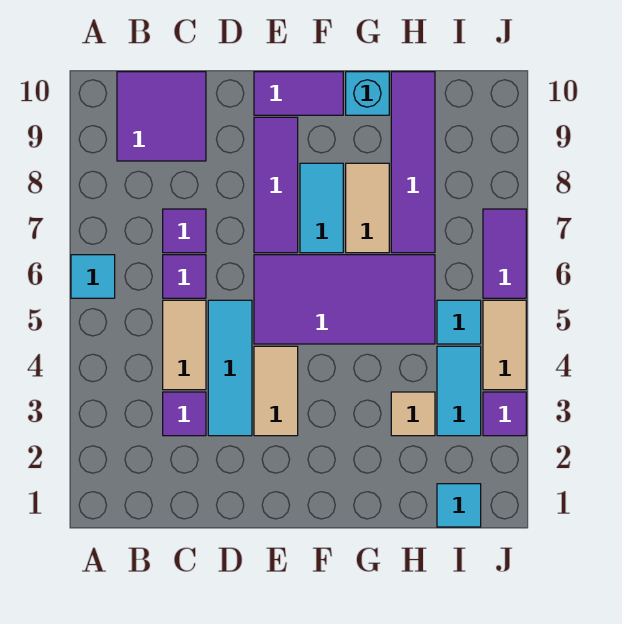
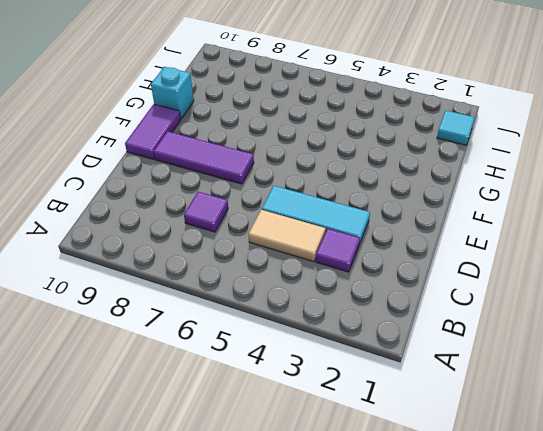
none -> cyan tile A6 level 1
none -> purple tile B9:C10 level 1
none -> purple tile C6 level 1

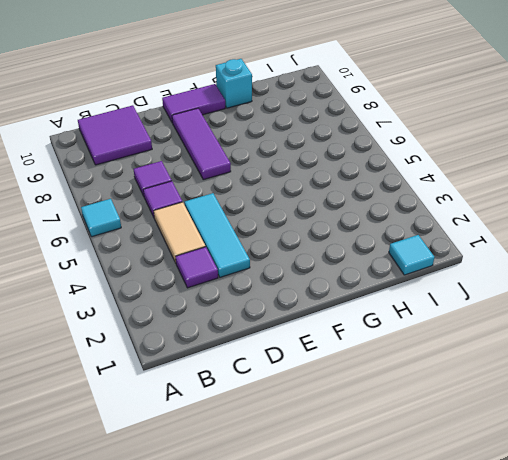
none -> tan tile E3:E4 level 1
none -> purple tile E5:H6 level 1
none -> cyan tile F7:F8 level 1

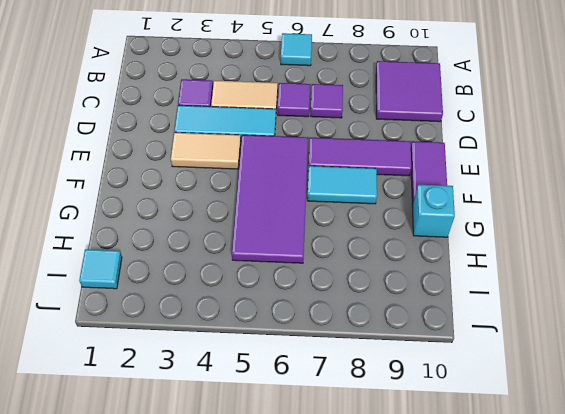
none -> tan tile G7:G8 level 1
none -> tan tile H3 level 1
none -> purple tile H7:H10 level 1

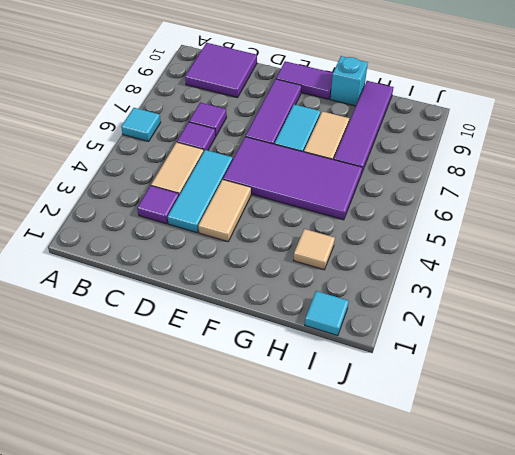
none -> cyan tile I3:I4 level 1
none -> cyan tile I5 level 1
none -> purple tile J3 level 1

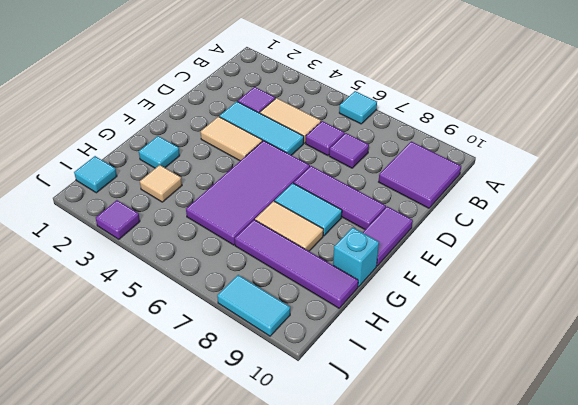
cyan tile G2 level 1 -> cyan tile I5 level 1
cyan tile J8:J9 level 1 -> cyan tile I3:I4 level 1
none -> tan tile J4:J5 level 1
none -> purple tile J6:J7 level 1

